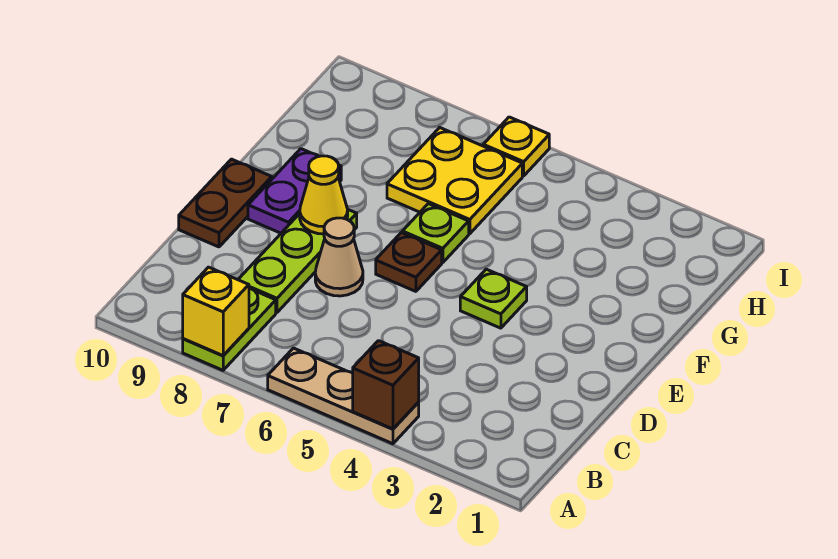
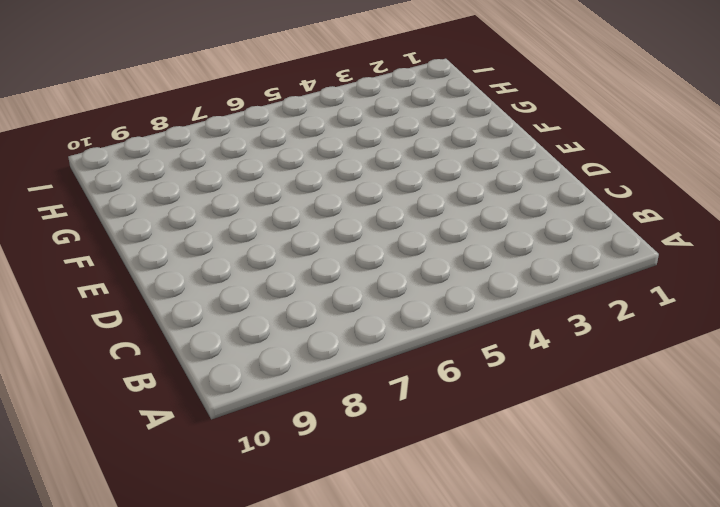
none -> tan plate A4:A6 level 1
none -> lime plate A8:B8 level 1
none -> lime plate C8:E8 level 1

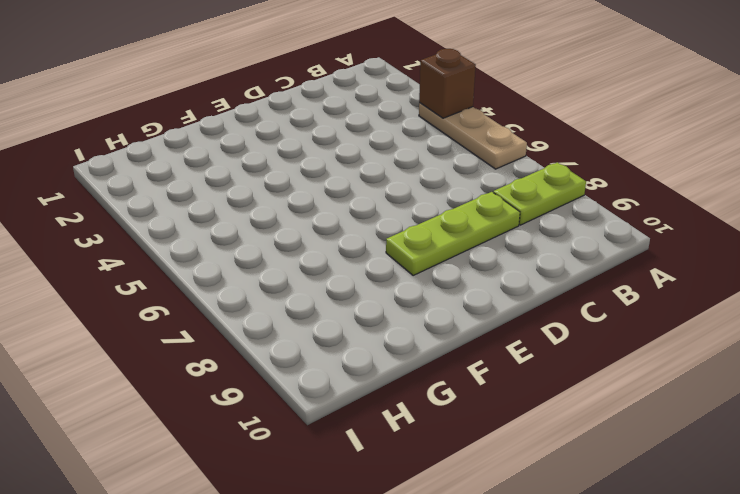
none -> tan cone D7 level 1
none -> brown plate D10:E10 level 1
none -> lime plate E4 level 1

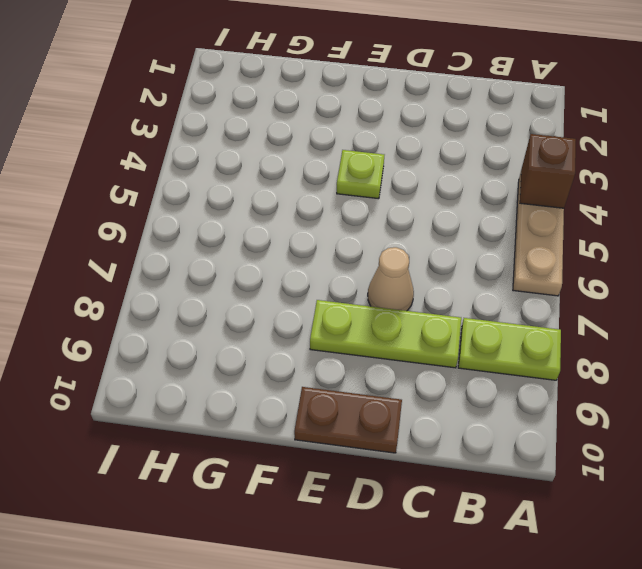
none -> brown plate E6 level 1
none -> purple plate E9:F9 level 1
none -> lime plate F6 level 1

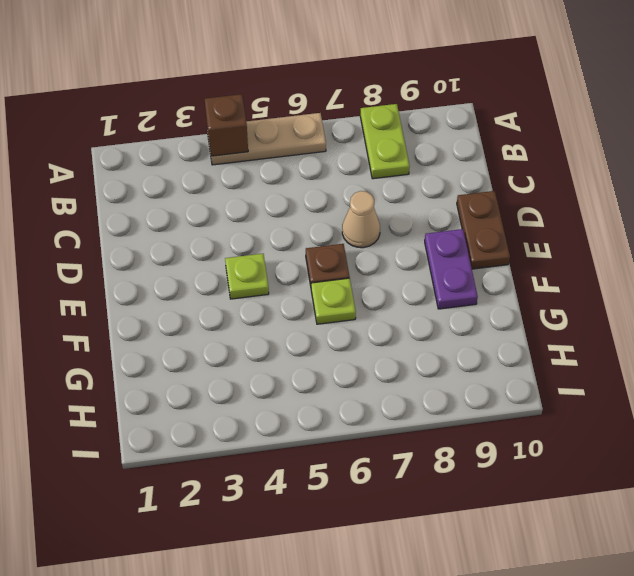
none -> lime plate C8:E8 level 1
none -> yellow plate G6:H7 level 1
none -> yellow plate I6 level 1

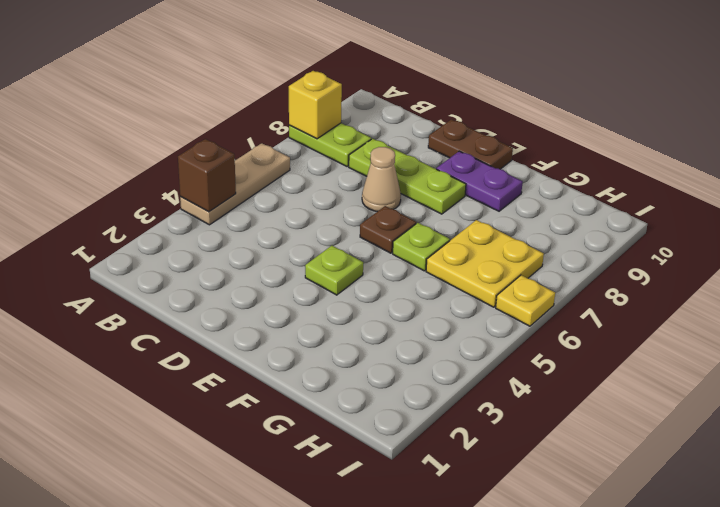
none -> yellow cone E8 level 2

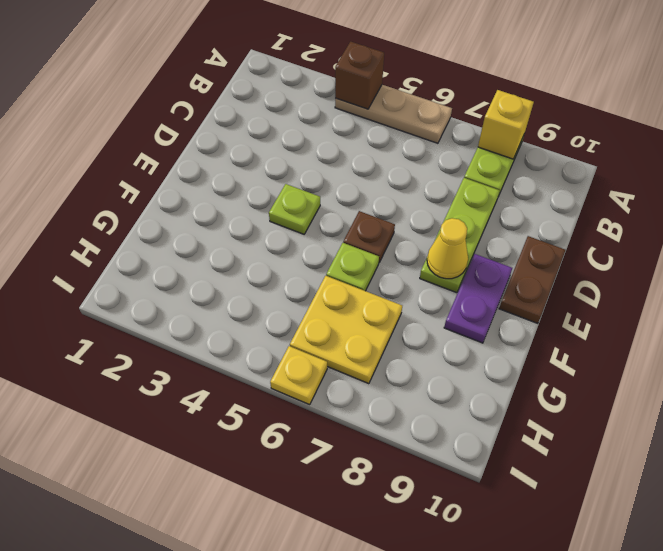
none -> tan cone D7 level 1

